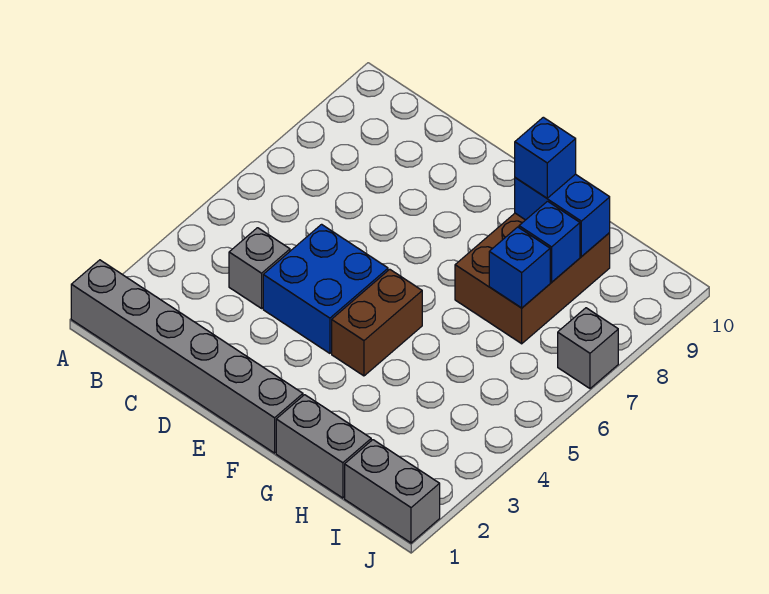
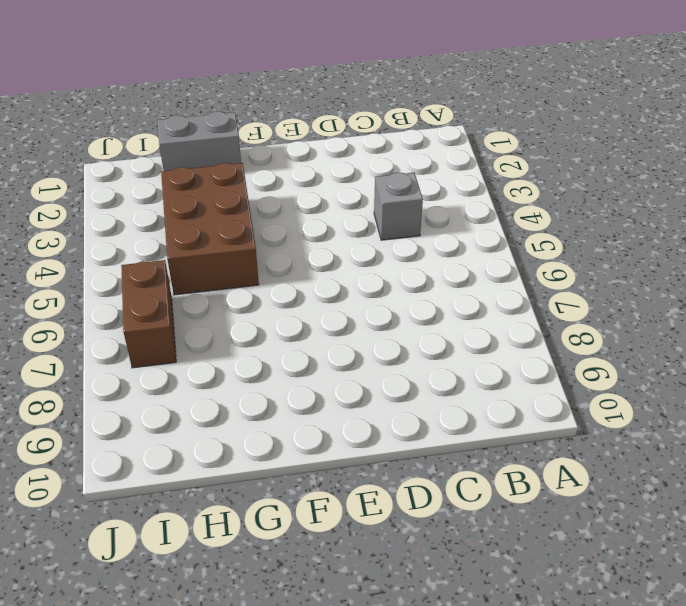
brown brick G3:H5 level 1 -> brown brick G7:H9 level 1
brown brick I6:I7 level 1 -> brown brick F4:F5 level 1
none -> grey brick A1:F1 level 1
none -> blue brick D4:E5 level 1
none -> grey brick I1:J1 level 1

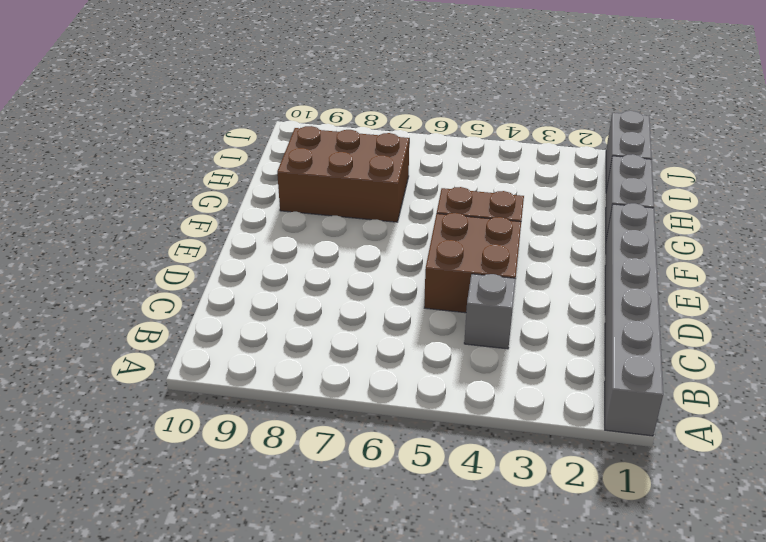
brown brick D4:E5 level 1 -> blue brick D4:E5 level 1
none -> grey brick J7 level 1
none -> blue brick G9:H9 level 2
none -> blue brick H7 level 2

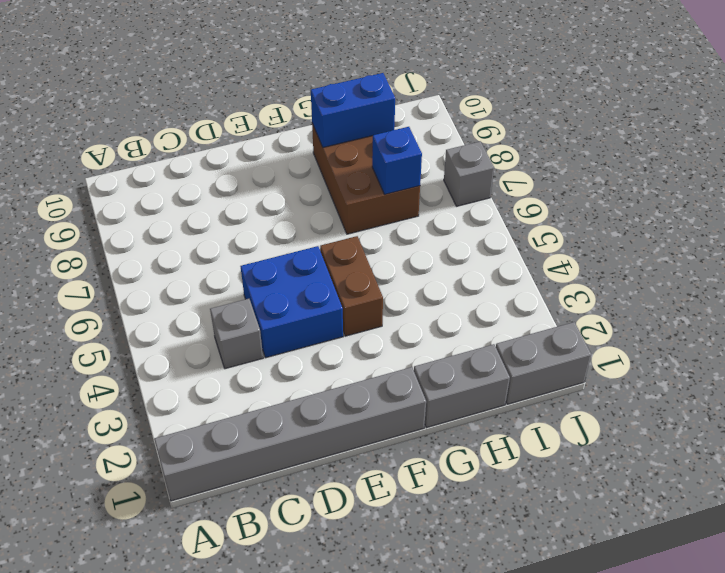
none -> blue brick H8 level 2
none -> blue brick G9 level 3

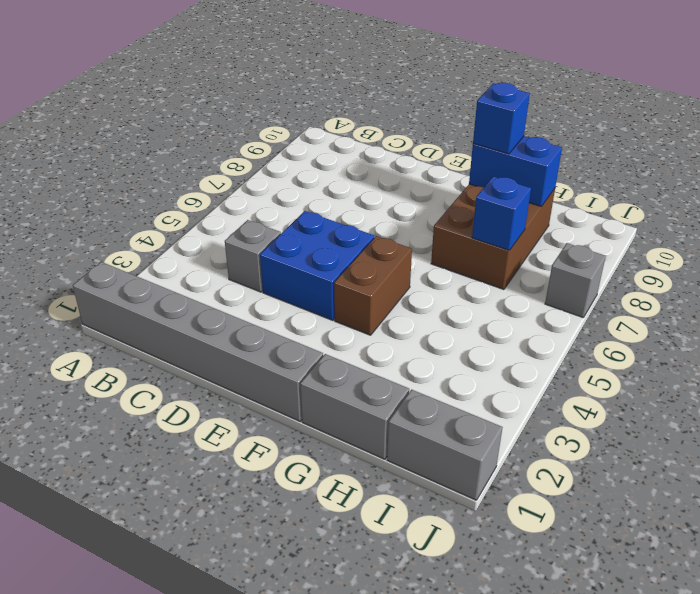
none -> blue brick H8 level 2

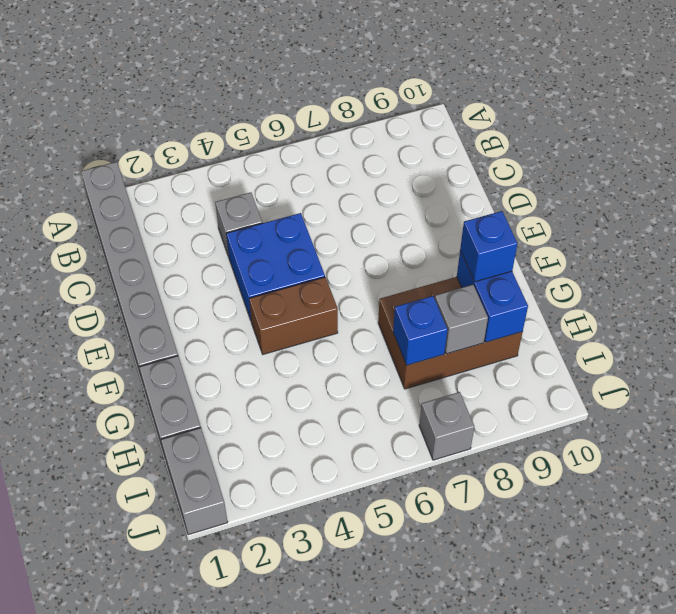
grey brick H8 level 2 -> blue brick H8 level 2

